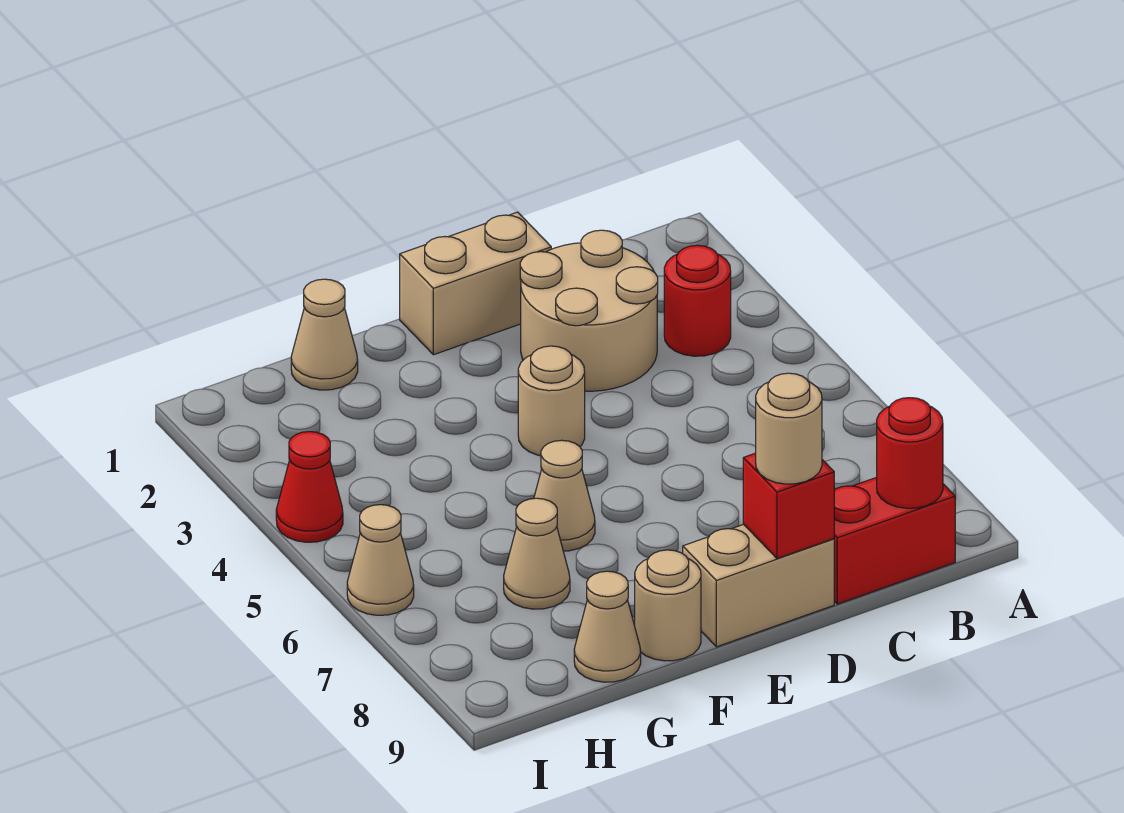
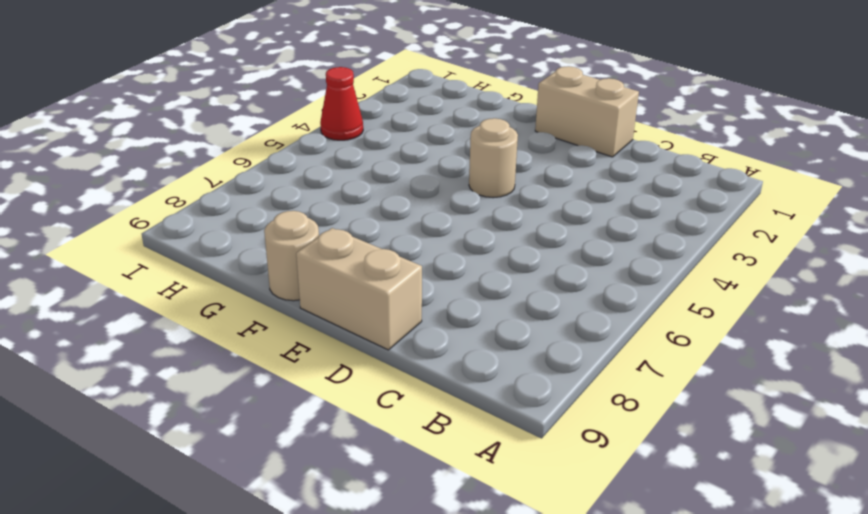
none -> red round brick B3 level 1
none -> red brick B9:C9 level 1
none -> tan round brick C2:D3 level 1

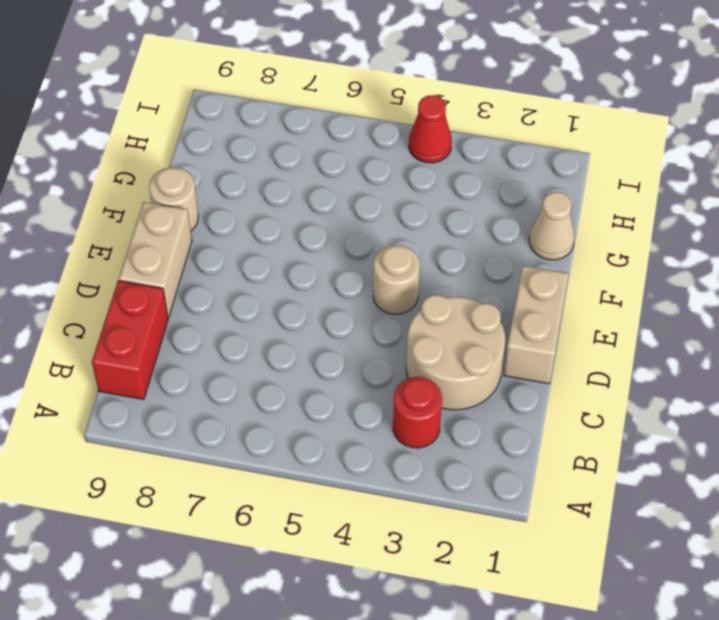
none -> tan cone F6 level 1
none -> tan cone G7 level 1
none -> tan cone G9 level 1

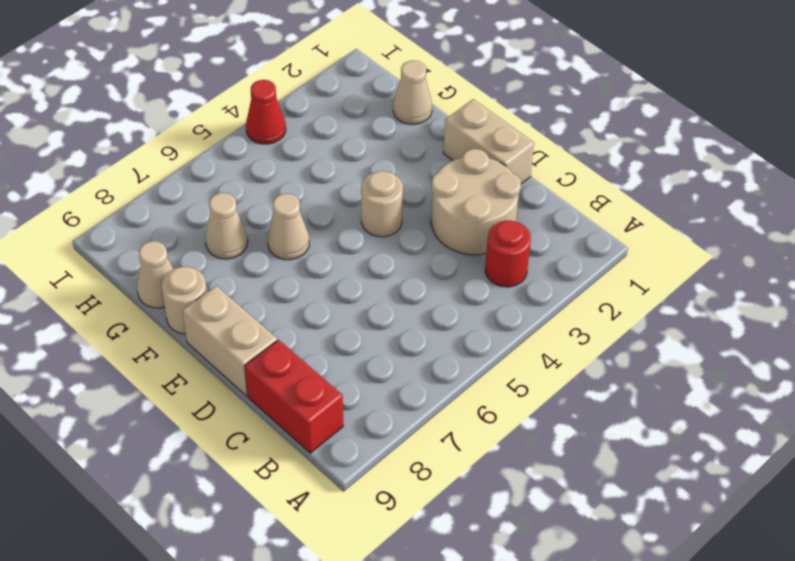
none -> tan cone I6 level 1
none -> red round brick B9 level 2
none -> red brick D9 level 2

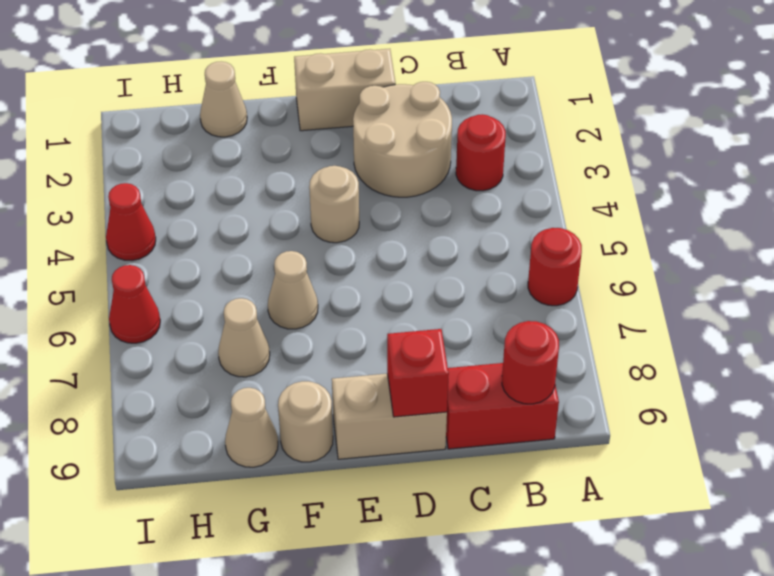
red round brick A6 level 1 -> none
red cone I6 level 1 -> tan cone I6 level 1
none -> tan round brick D9 level 3

